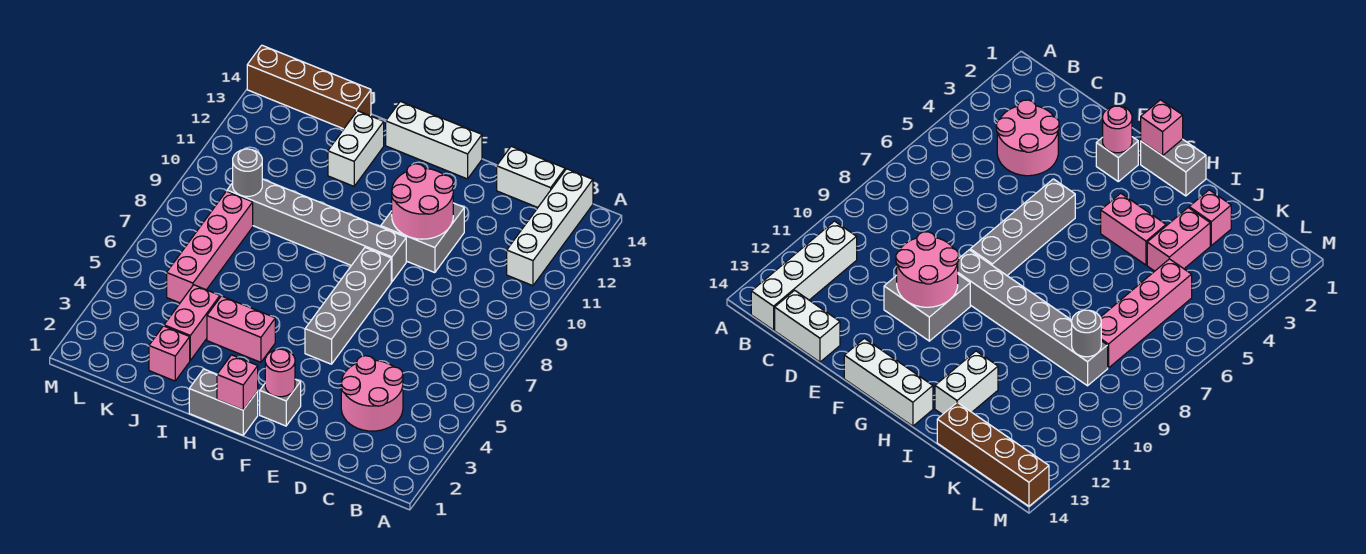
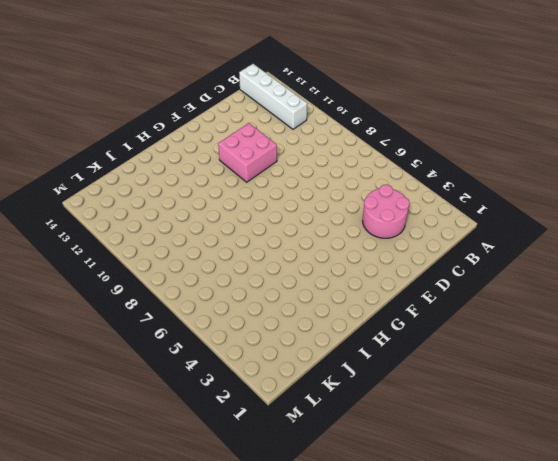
pink brick E10:F11 level 1 -> grey brick E10:F11 level 1
none -> white brick C14:D14 level 1
none -> grey brick F2 level 1
none -> grey brick F5:F8 level 1

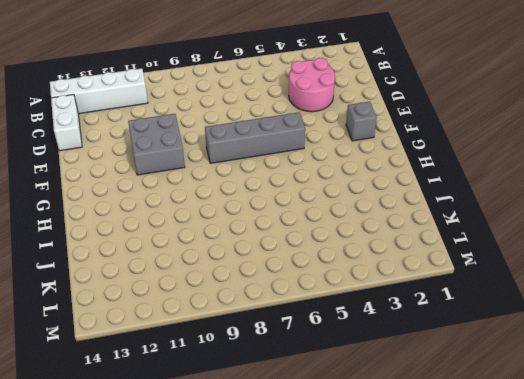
none -> grey brick F9:K9 level 1
none -> white brick F14:H14 level 1
none -> grey brick G1:H1 level 1

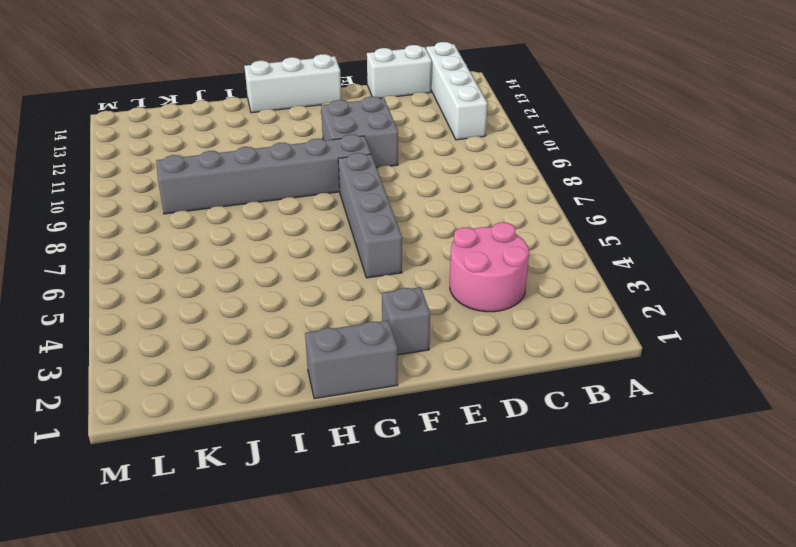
none -> pink brick H4:I4 level 1
none -> white brick I12:I13 level 1
none -> pink brick J2 level 1

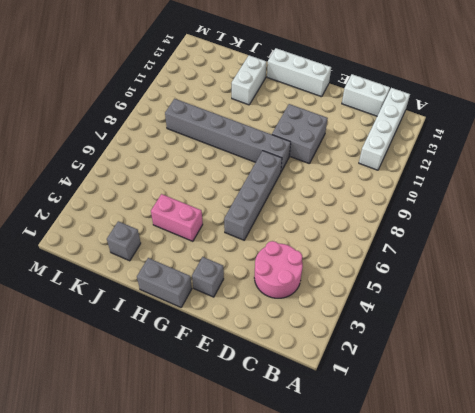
grey brick J2 level 1 -> pink brick J2 level 1
none -> pink brick J3:J4 level 1
none -> brown brick J14:M14 level 1
none -> pink brick K5:K8 level 1

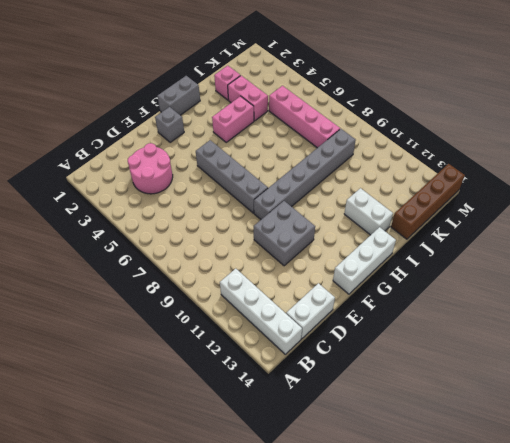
none -> pink round brick E10:F11 level 2
none -> pink round brick F2 level 2
none -> pink brick G1 level 2

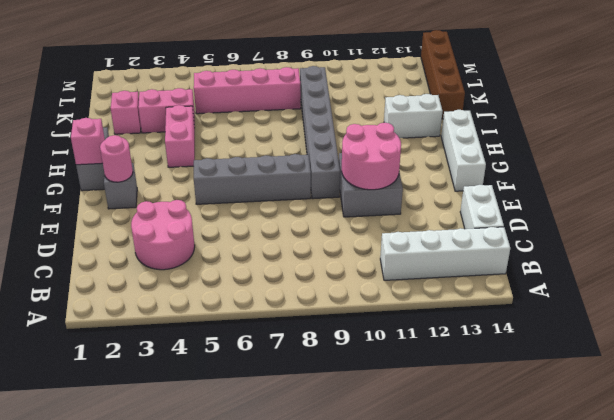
none -> grey round brick K9 level 2

